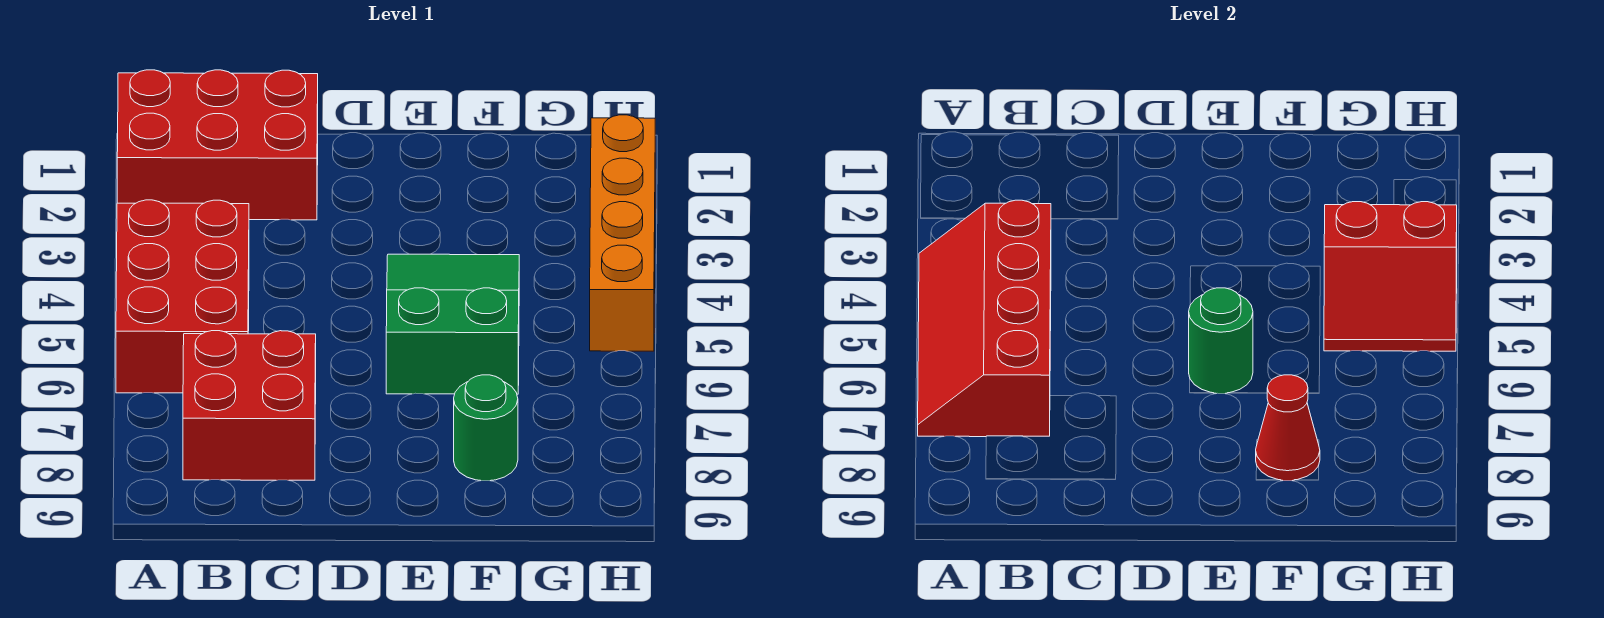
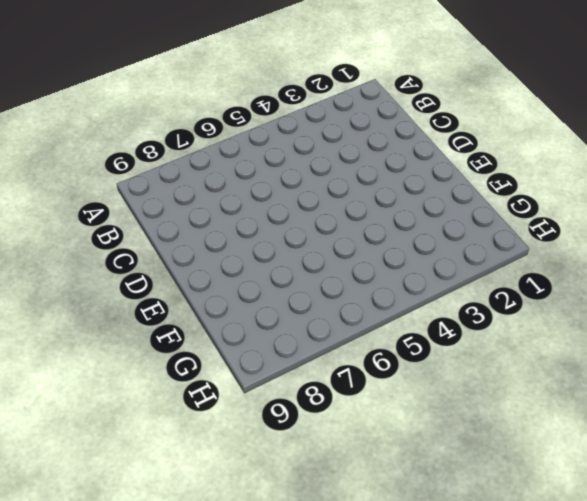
none -> red brick A1:C2 level 1
none -> red brick A4:B6 level 1

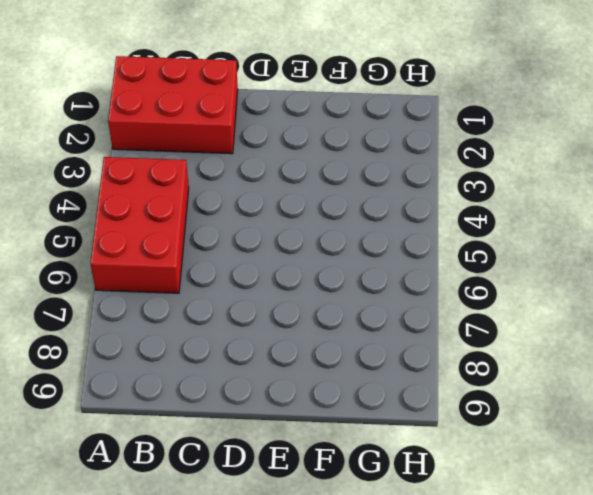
none -> red brick B7:C8 level 1
none -> green slope E4:F6 level 1 top 6

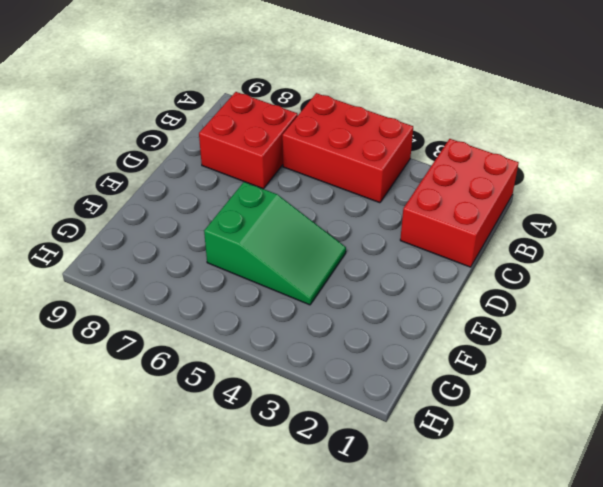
none -> green round brick F8 level 1
none -> orange brick H2:H5 level 1

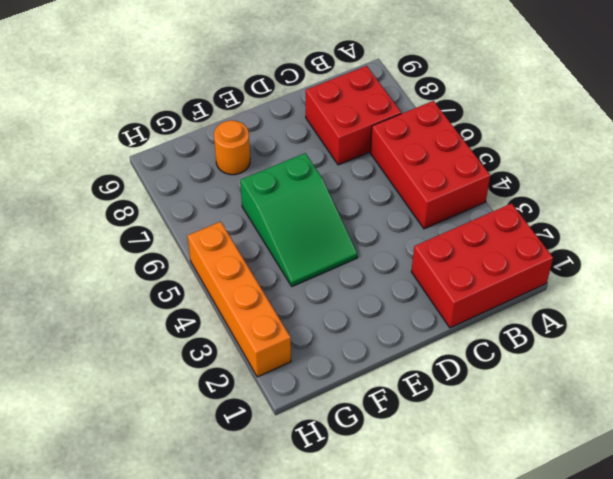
orange round brick F8 level 1 -> green round brick F8 level 1
none -> red slope A4:B7 level 2 top B
none -> green round brick E6 level 2

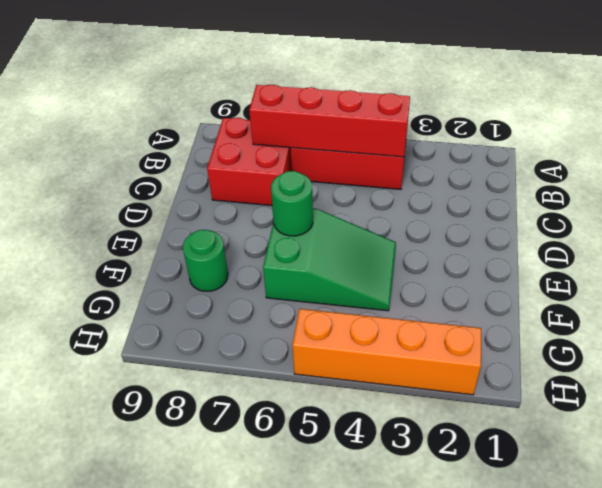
none -> red brick A1:C2 level 1
none -> red cone F8 level 2

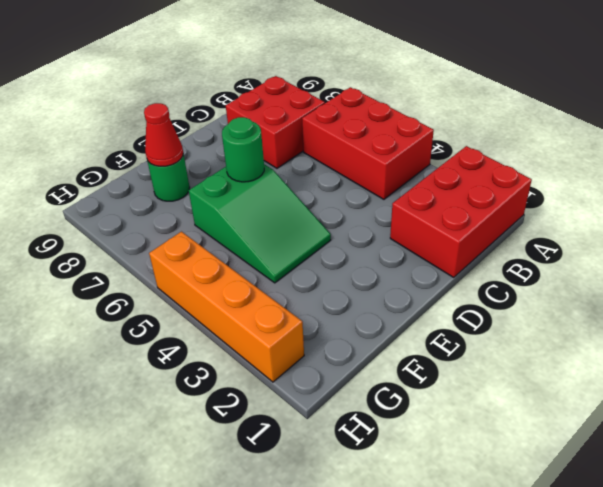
none -> red slope A4:B7 level 2 top B
none -> red slope G4:H5 level 2 top 4

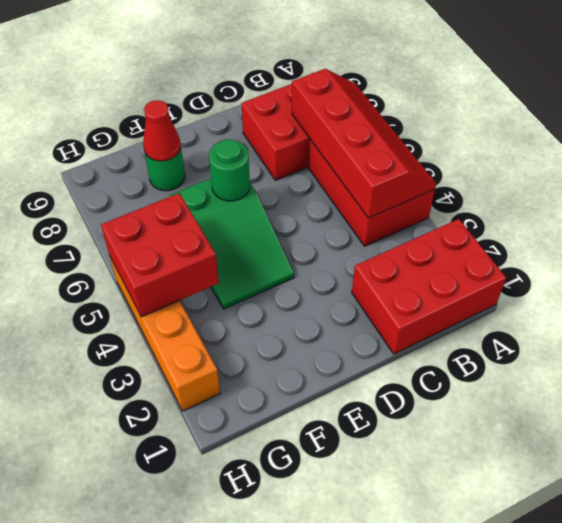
red brick G4:H5 level 2 -> red slope G4:H5 level 2 top 4

